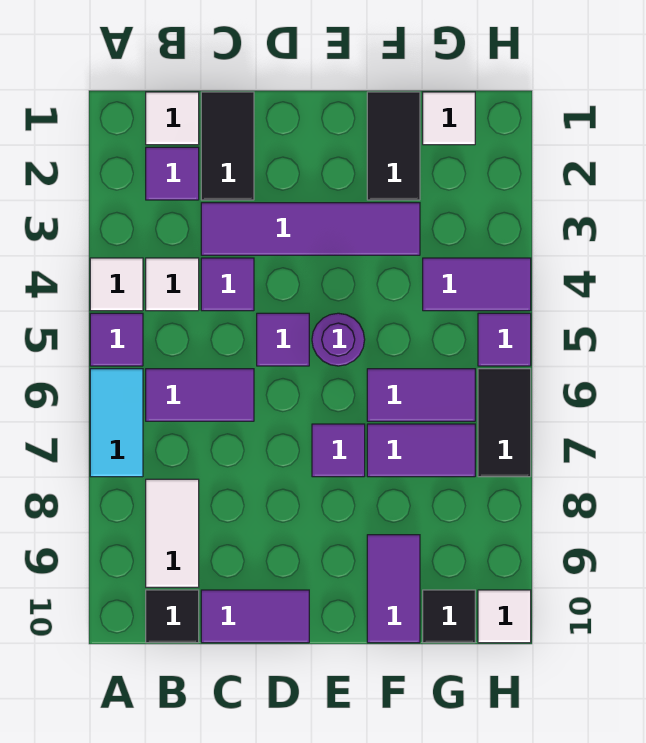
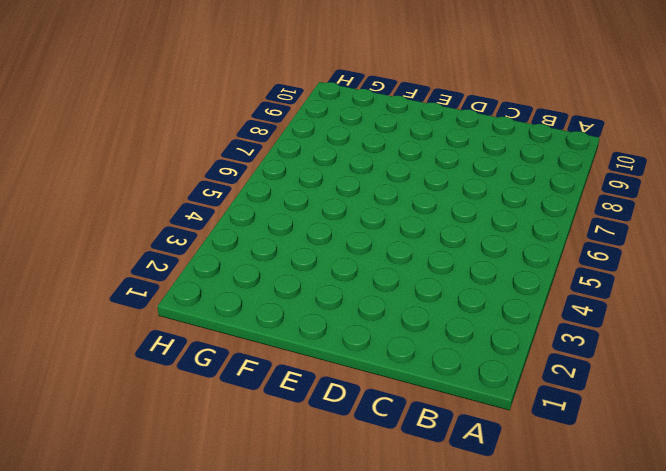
none -> white tile A4 level 1
none -> purple tile A5 level 1
none -> cyan tile A6:A7 level 1

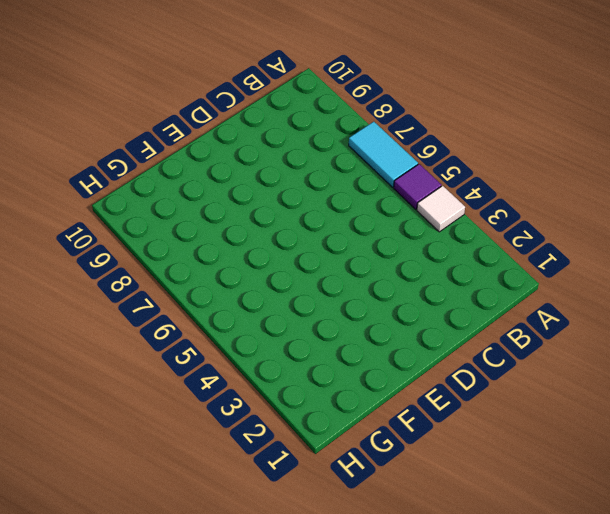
none -> white tile B1 level 1
none -> purple tile B2 level 1
none -> white tile B4 level 1

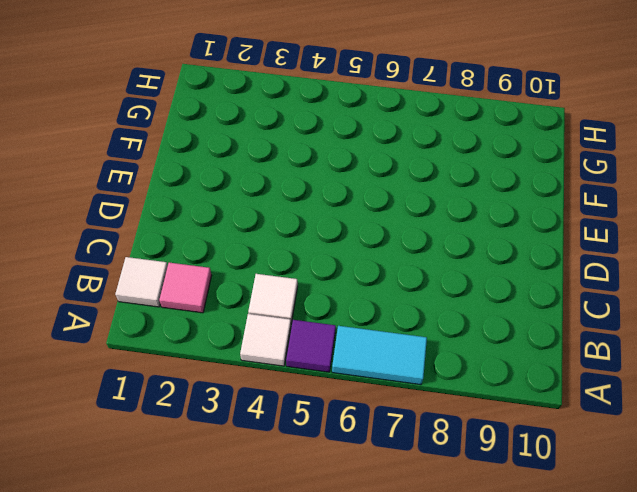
pink tile B2 level 1 -> purple tile B2 level 1
none -> purple tile B6:C6 level 1
none -> white tile B8:B9 level 1
none -> black tile B10 level 1

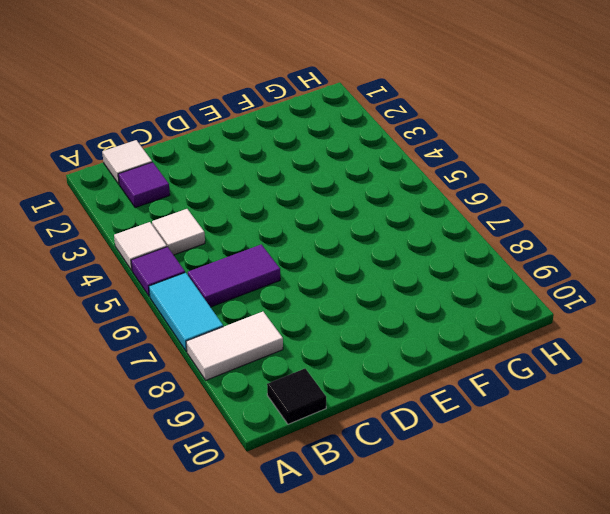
white tile A8:B8 level 1 -> white tile B8:B9 level 1
none -> black tile C1:C2 level 1
none -> purple tile C3:F3 level 1
none -> purple tile C4 level 1

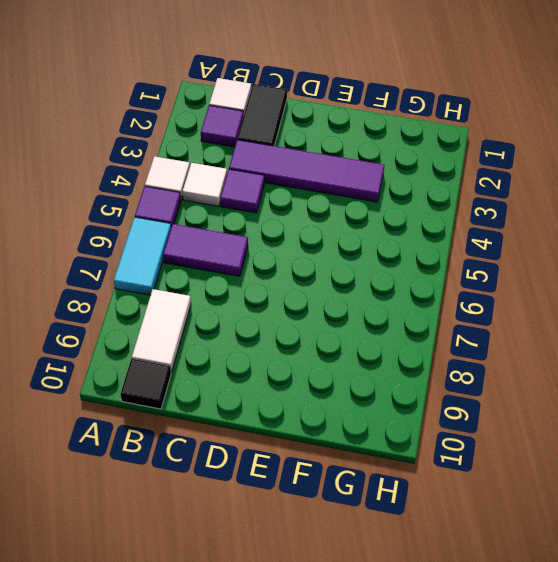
none -> purple tile C10:D10 level 1
none -> purple tile D5 level 1
none -> purple round brick E5 level 1

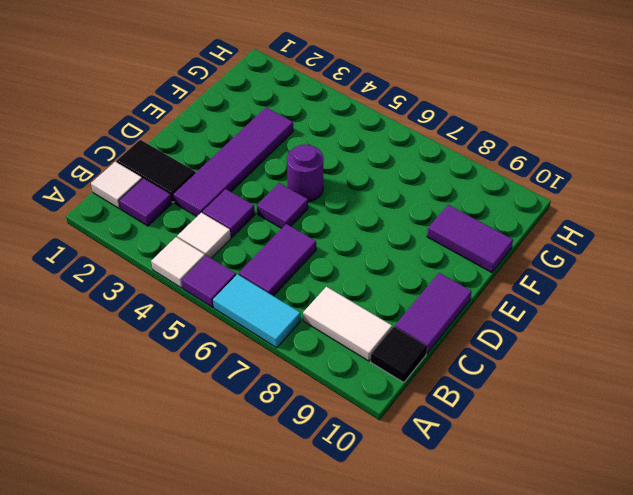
none -> purple tile E7 level 1
none -> black tile F1:F2 level 1
none -> purple tile F6:G6 level 1

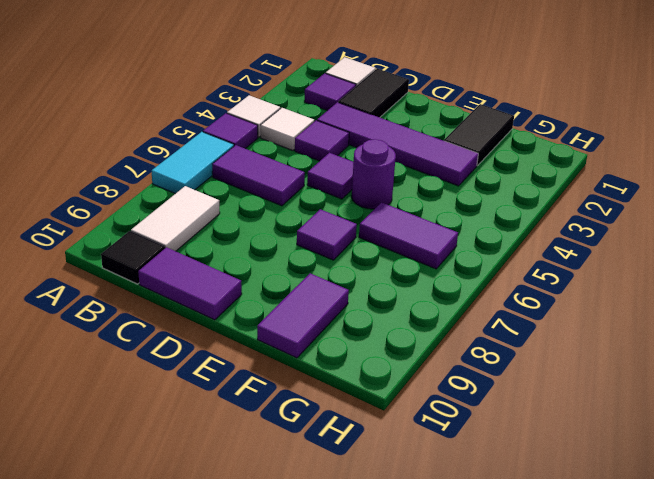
none -> purple tile F7:G7 level 1
none -> white tile G1 level 1
none -> purple tile G4:H4 level 1

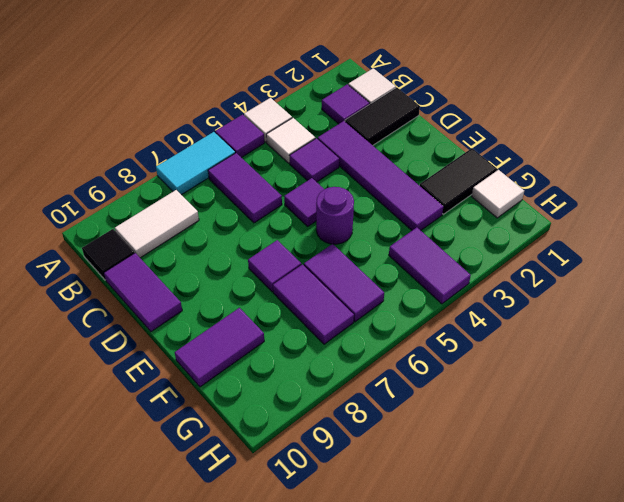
none -> black tile G10 level 1
none -> purple tile H5 level 1
none -> black tile H6:H7 level 1

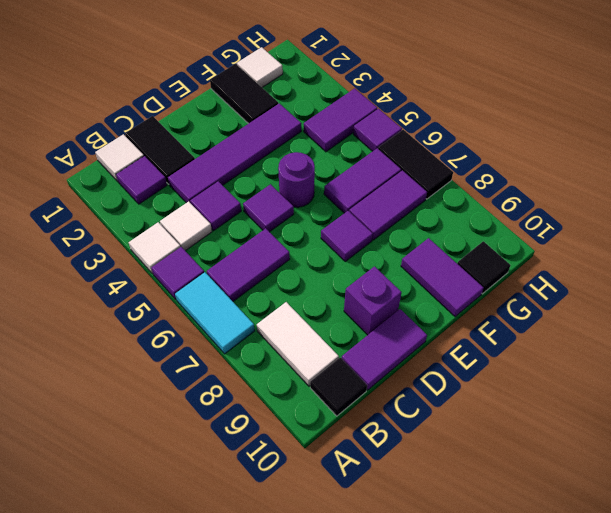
purple brick D9 level 1 -> none
none -> white tile H10 level 1

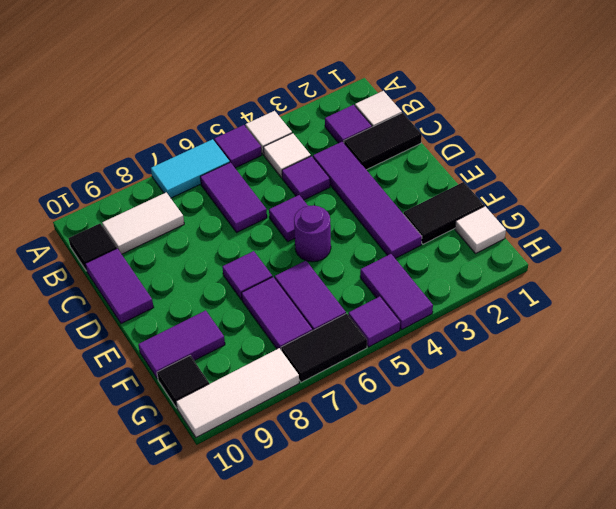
white tile H8:H10 level 1 -> white tile H10 level 1

